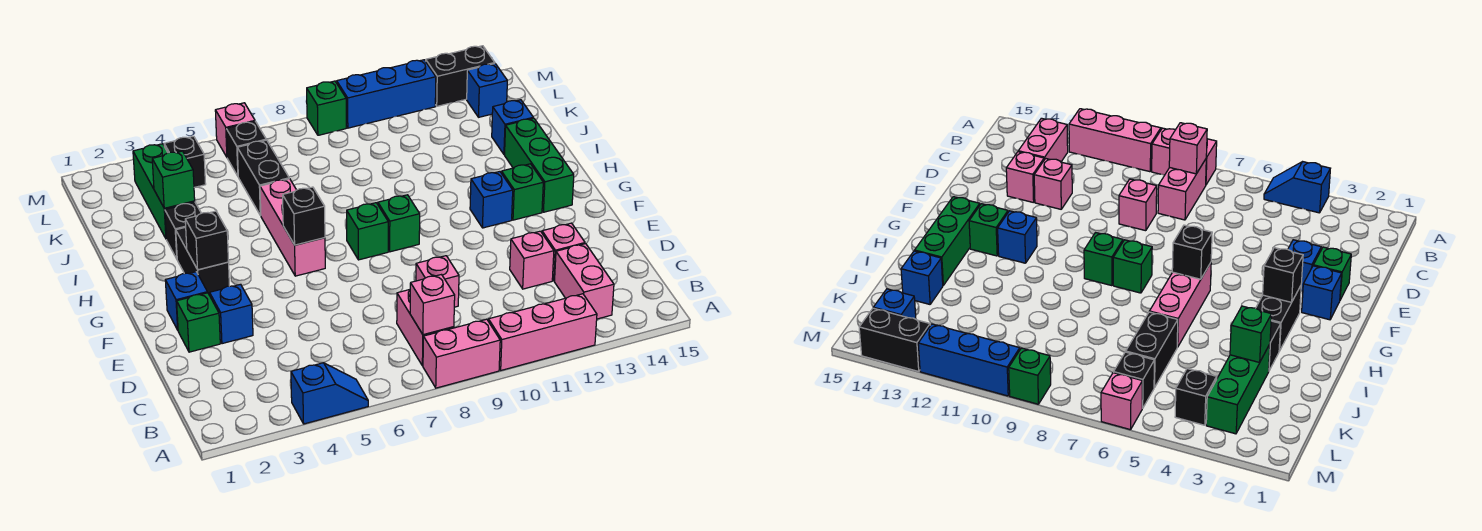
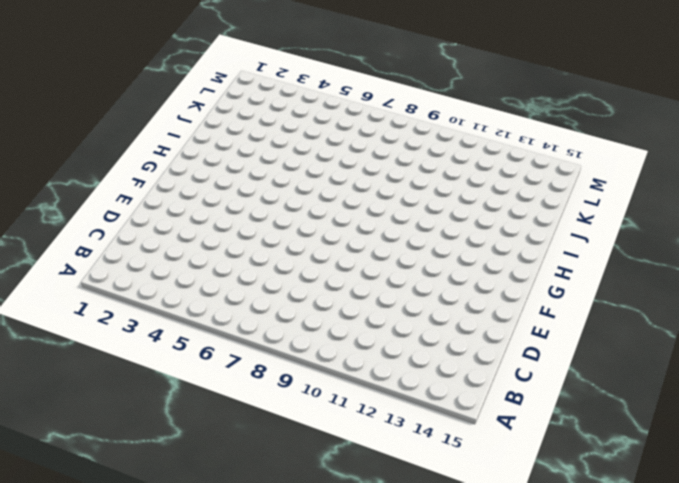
none -> blue slope A4:A5 level 1 top 4
none -> pink brick A8:A9 level 1
none -> pink brick A10:A12 level 1
none -> pink brick B8:C8 level 1

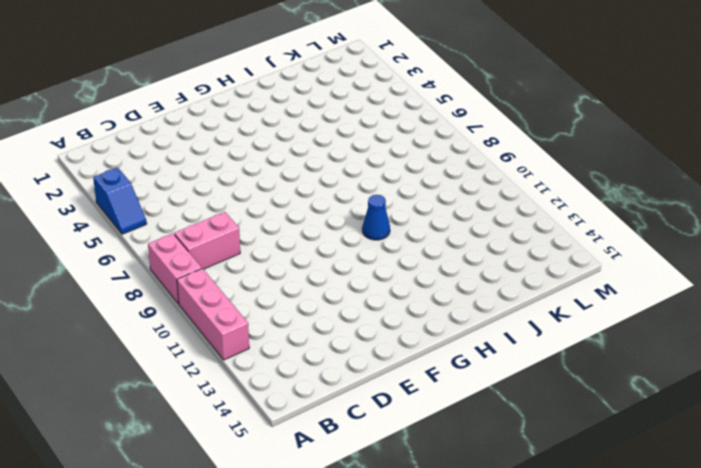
blue cone H10 level 1 -> none
none -> pink brick B13:C13 level 1
none -> pink brick D9 level 1
none -> pink brick D12 level 1
none -> pink brick D13 level 1

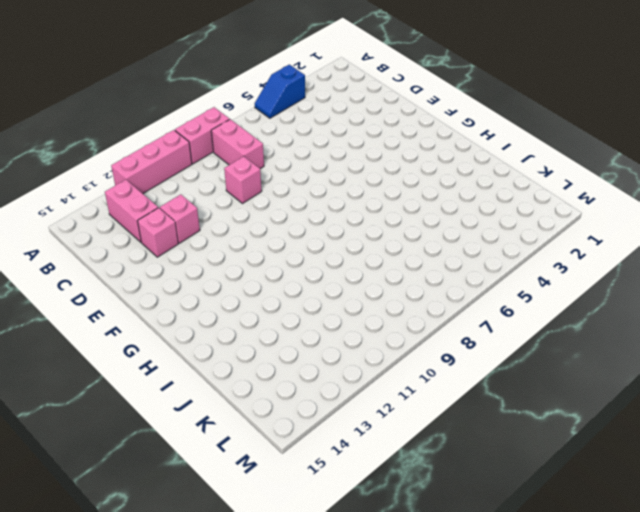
none -> green brick E2 level 1
none -> blue brick E3 level 1
none -> blue brick F2 level 1
none -> black brick G3:H3 level 1

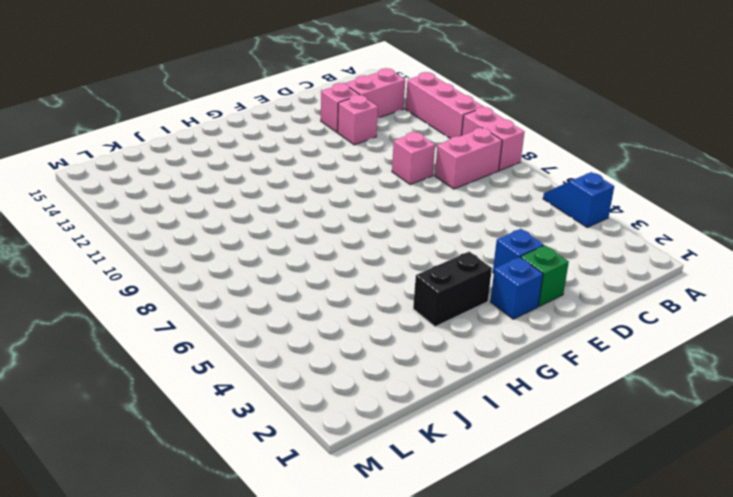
none -> pink brick G6:I6 level 1
none -> green brick G8 level 1
none -> green brick G9 level 1
none -> blue brick G12 level 1

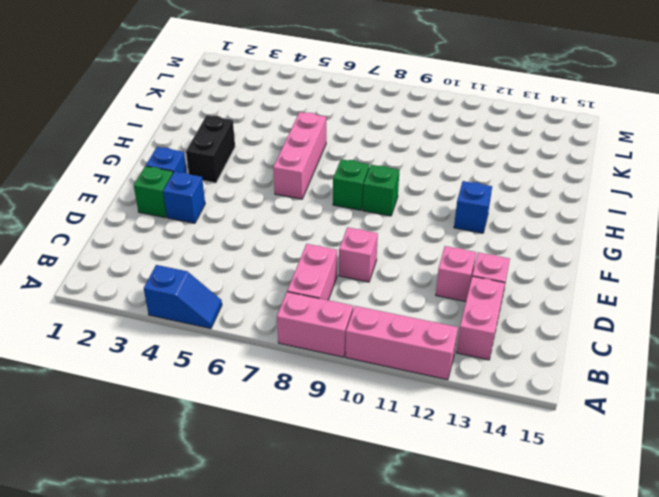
none -> green brick G13 level 1
none -> green brick G14:I14 level 1
none -> black brick I3 level 1
none -> green brick J3:L3 level 1

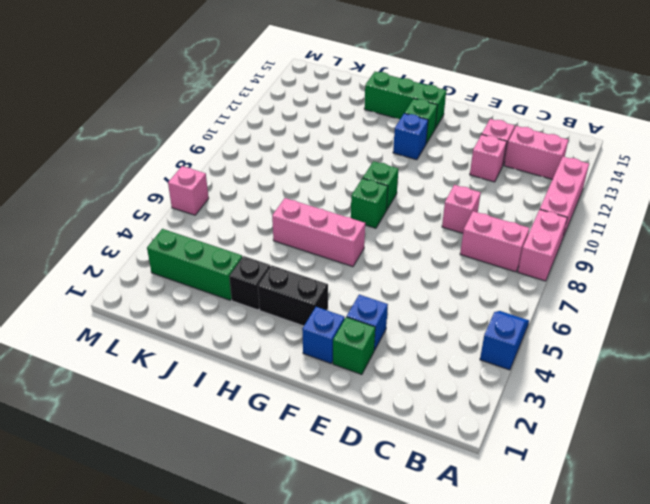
none -> black brick J6:K6 level 1
none -> blue brick J14 level 1
none -> black brick L4 level 1
none -> black brick L6 level 1

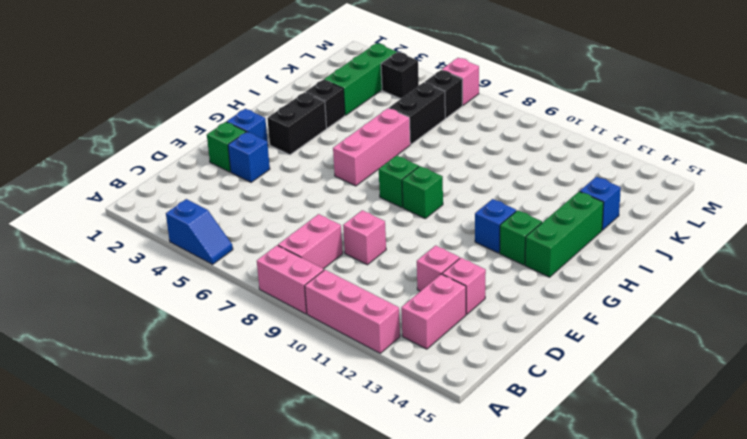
none -> blue brick L14 level 1
none -> green brick M9 level 1
none -> blue brick M10:M12 level 1
none -> black brick M13:M14 level 1

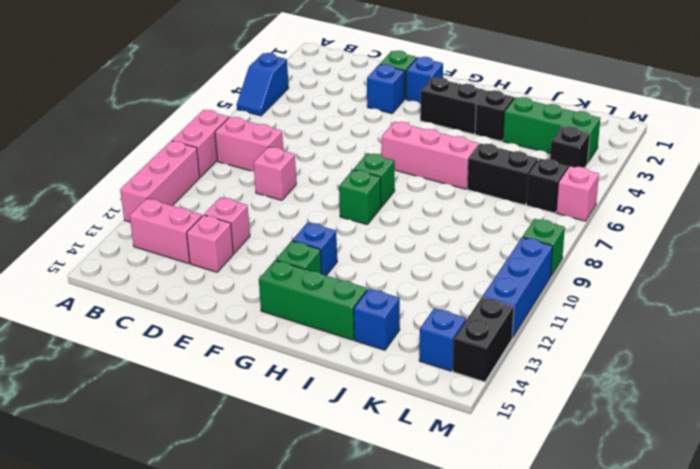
none -> pink brick B8 level 2
none -> black brick G3 level 2
none -> black brick G6 level 2
none -> green brick J3 level 2

